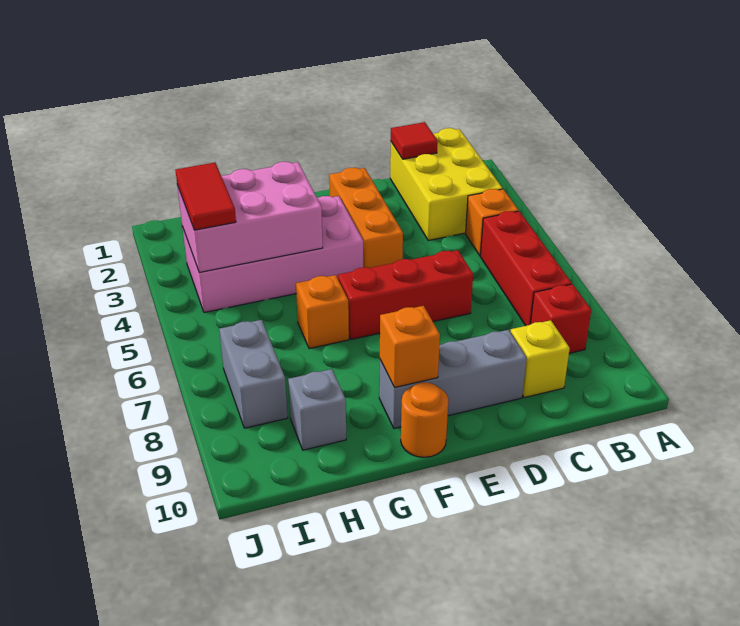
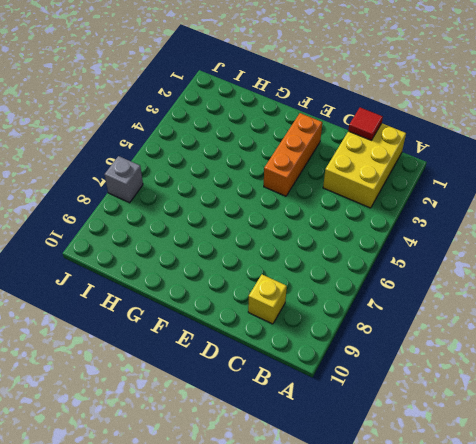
grey brick J7 level 1 -> grey brick H9 level 1
none -> orange brick B4 level 1
none -> red brick B5:B7 level 1
none -> red brick B8 level 1

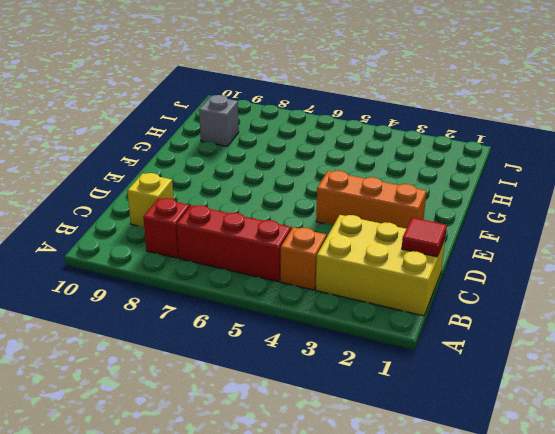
none -> red brick D6:F6 level 1
none -> grey brick D9:F9 level 1
none -> pink brick F3:I4 level 1

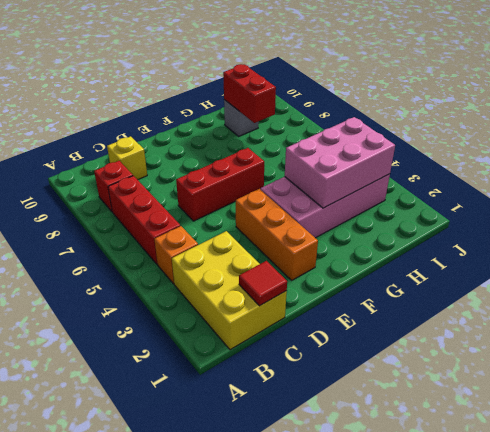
red brick H8:H9 level 2 -> none
none -> grey brick D9:F9 level 1
none -> orange round brick F10 level 1
none -> orange brick G6 level 1

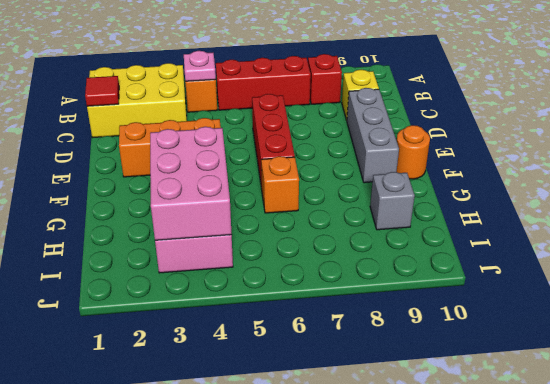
pink plate B4 level 2 -> none
none -> grey brick I7:I8 level 1
none -> orange brick F9 level 2
none -> red tile I3:I4 level 3

